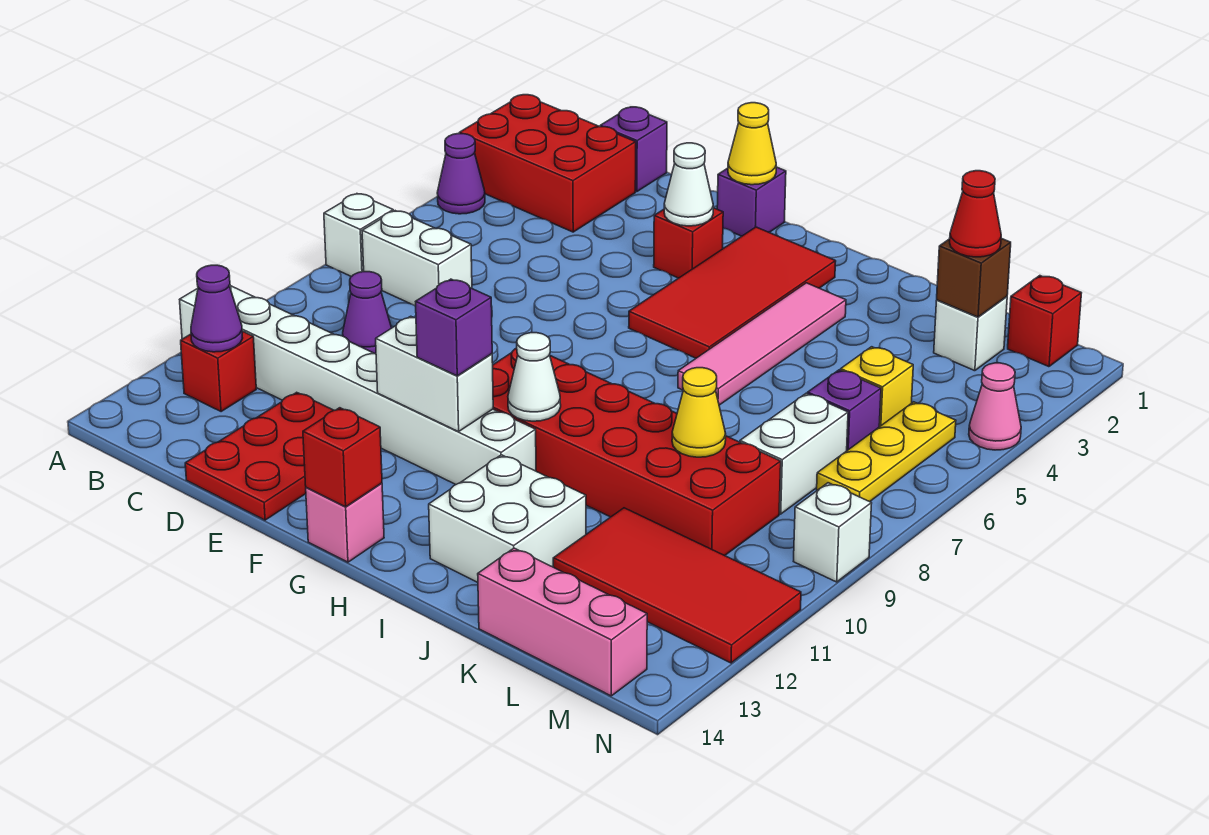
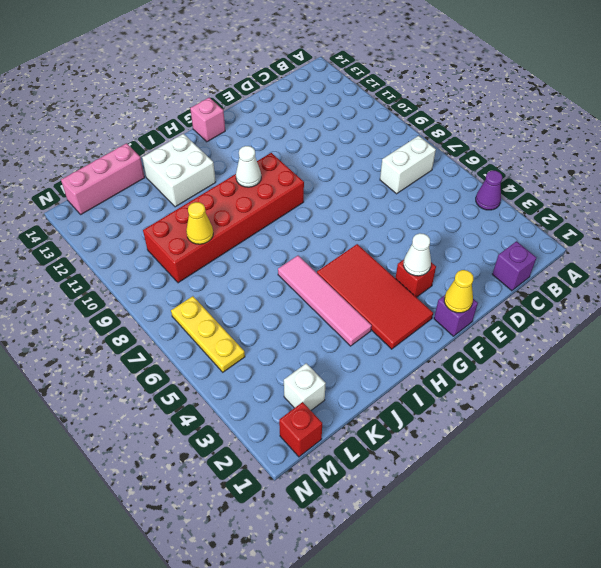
none -> red brick A2:C3 level 1
none -> white brick A7 level 1
none -> white brick A11:H11 level 1
none -> red brick B12 level 1

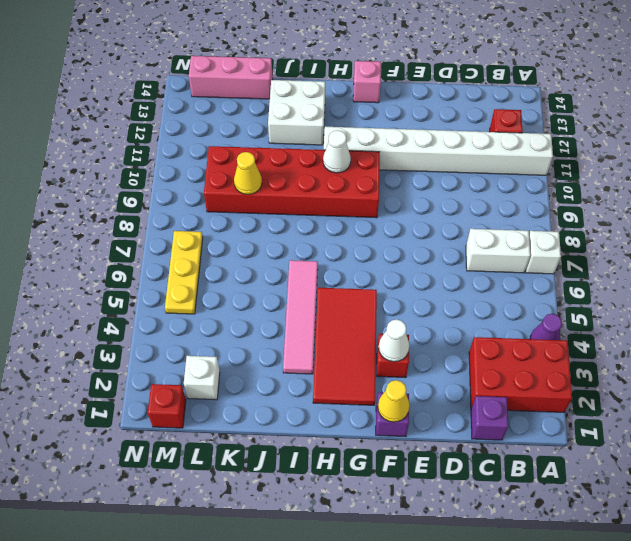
none -> purple cone C9 level 1
none -> red plate D12:E14 level 1
none -> red tile K11:N12 level 1
none -> yellow brick L5 level 1

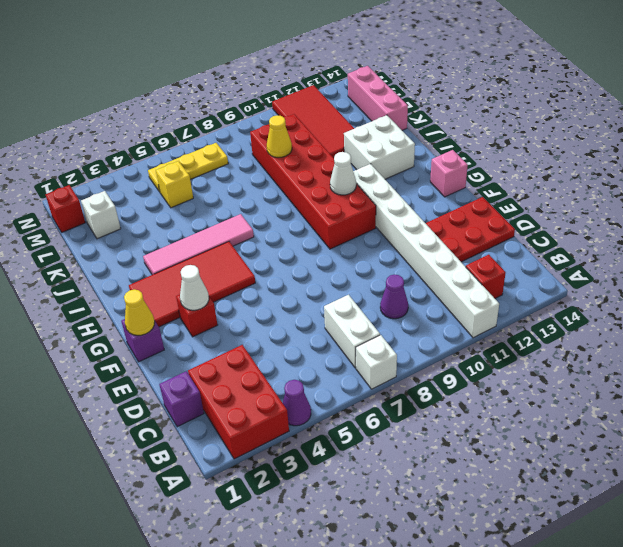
none -> purple brick L6 level 1
none -> white brick L7:L8 level 1
none -> pink cone N4 level 1
none -> white brick N9 level 1

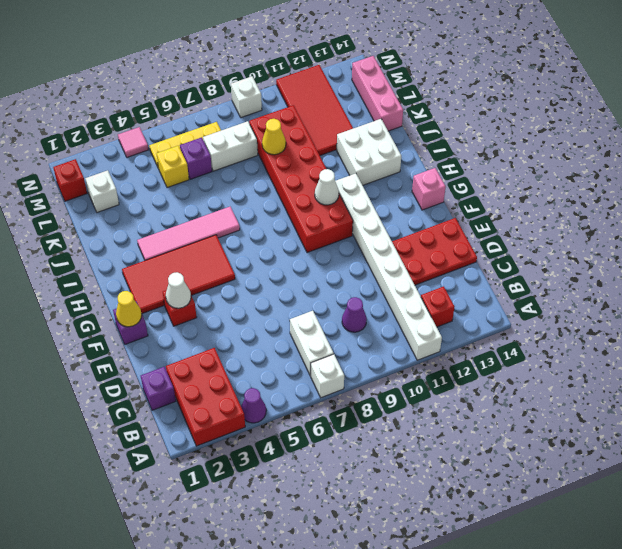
pink tile N4 level 1 -> pink cone N4 level 1
none -> purple cone B12 level 2
none -> white brick F11:G11 level 2
none -> red brick G14 level 2
none -> brown brick L2 level 2

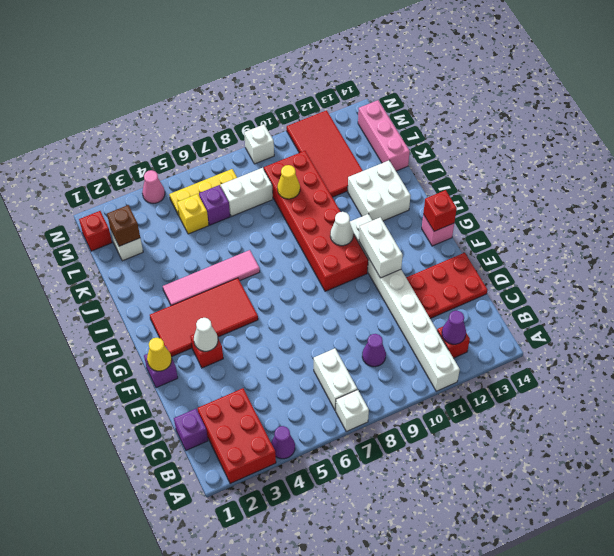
none -> purple brick G11 level 3
none -> red cone L2 level 3

